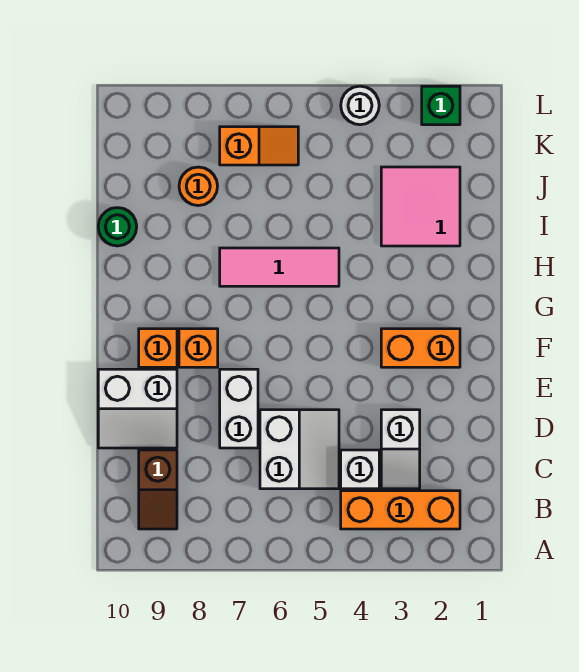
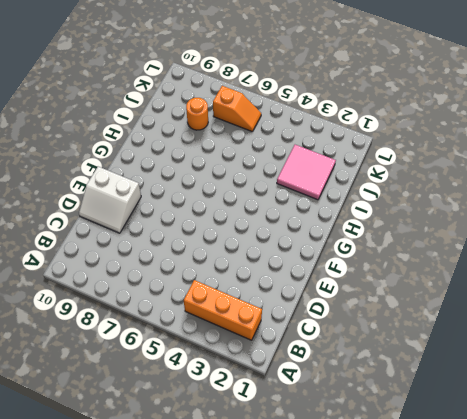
none -> brown slope B9:C9 level 1 top C
none -> white slope C3:D3 level 1 top D
none -> white brick C4 level 1

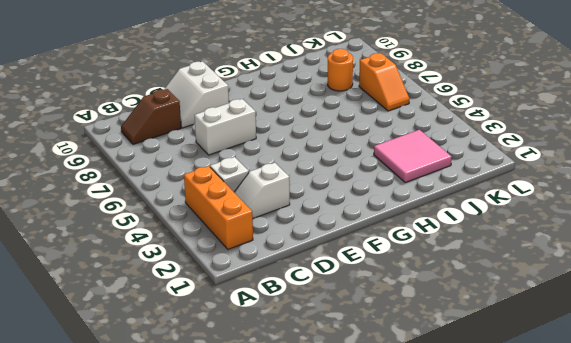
none -> white slope C5:D6 level 1 top 6
none -> orange brick F2:F3 level 1
none -> orange brick F8 level 1

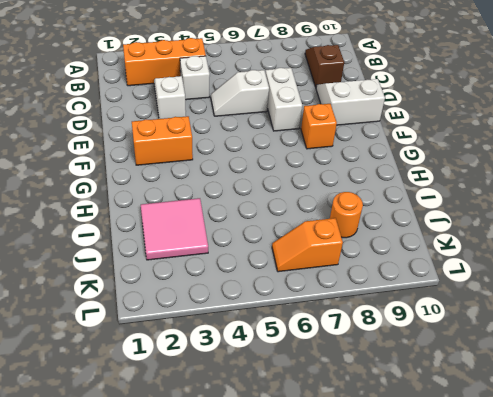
white slope D5:D6 level 1 top 6 -> white slope C5:D6 level 1 top 6
none -> orange brick F9 level 1
none -> pink tile H5:H7 level 1
none -> green round brick I10 level 1

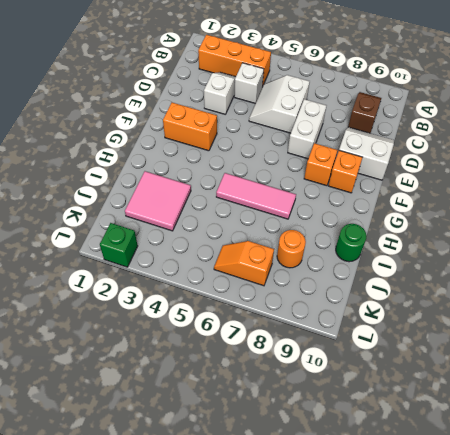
none -> white round brick L4 level 1

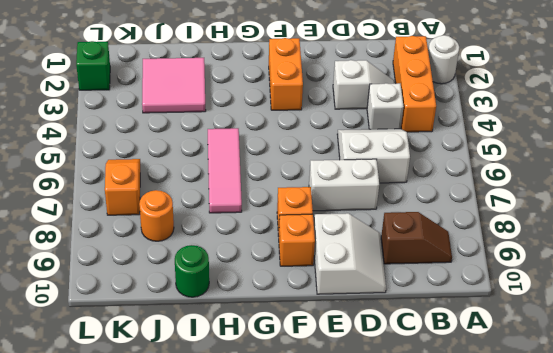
white round brick A2 level 1 -> white round brick L4 level 1

